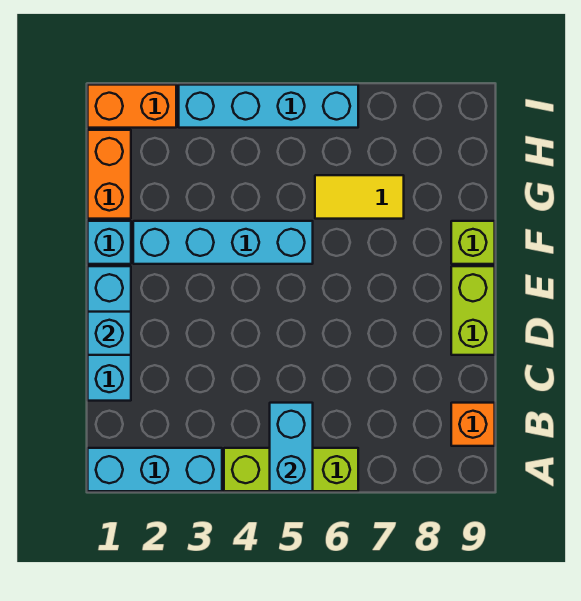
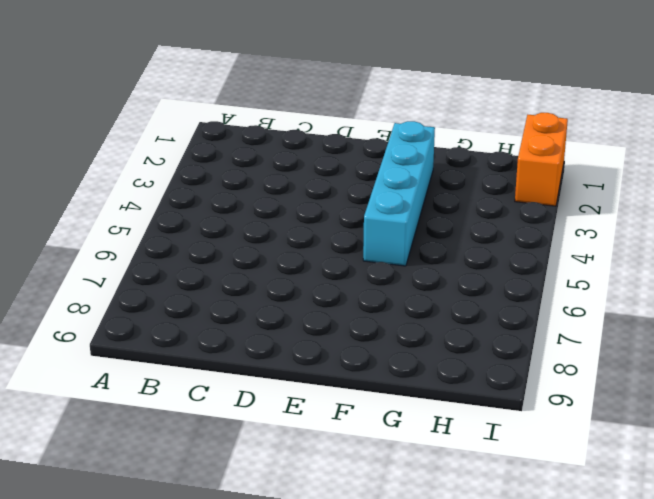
none -> cyan brick A1:A3 level 1
none -> lime brick A4:A6 level 1
none -> orange brick B9 level 1

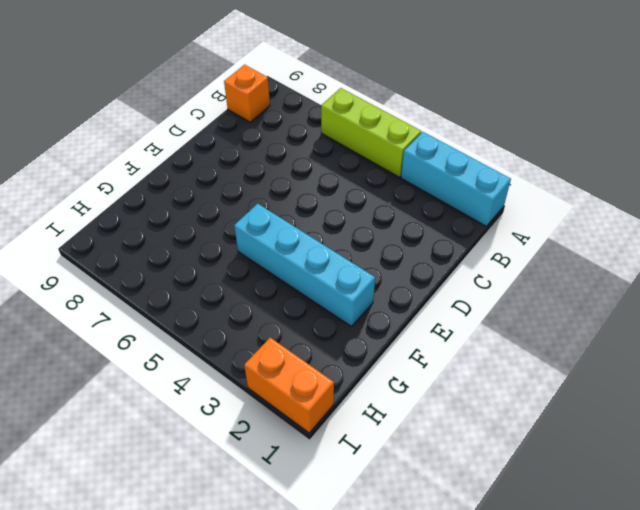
none -> cyan brick C1:E1 level 1
none -> lime brick D9:E9 level 1
none -> cyan brick F1 level 1

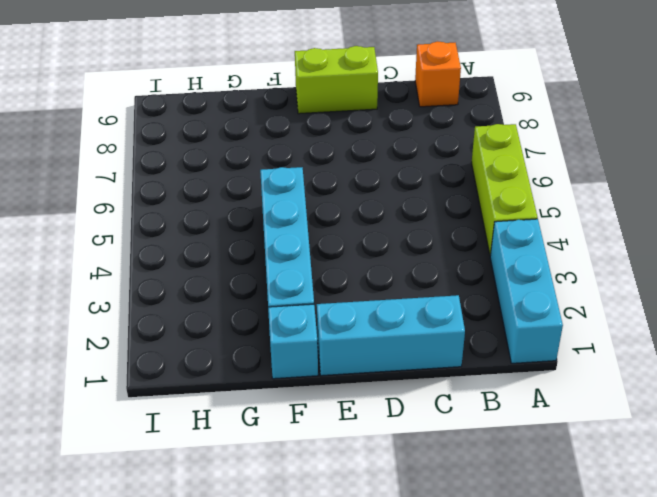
none -> lime brick F9 level 1
none -> orange brick G1:H1 level 1
none -> yellow tile G6:G7 level 1

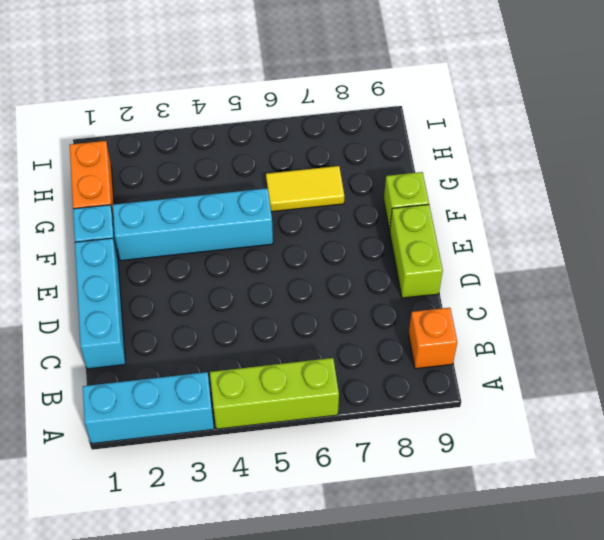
none -> orange brick I1:I2 level 1
none -> cyan brick I3:I6 level 1
none -> cyan brick A5:B5 level 2

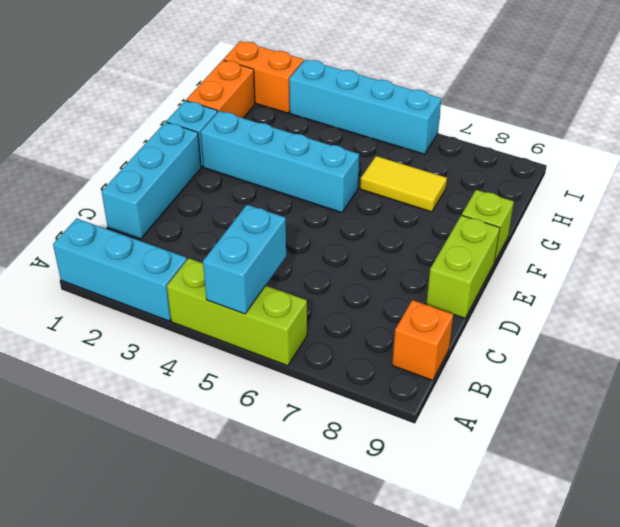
none -> cyan brick D1 level 2

